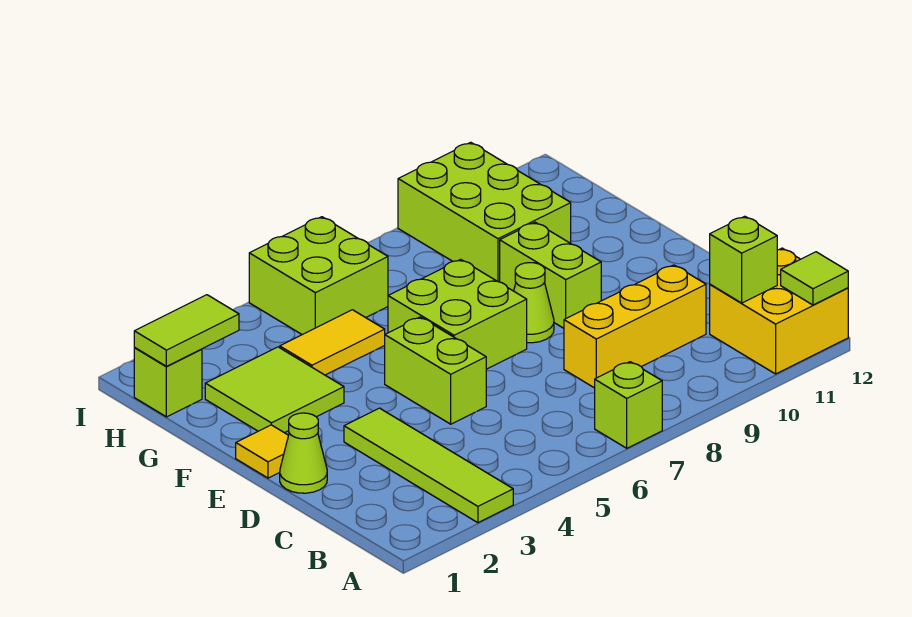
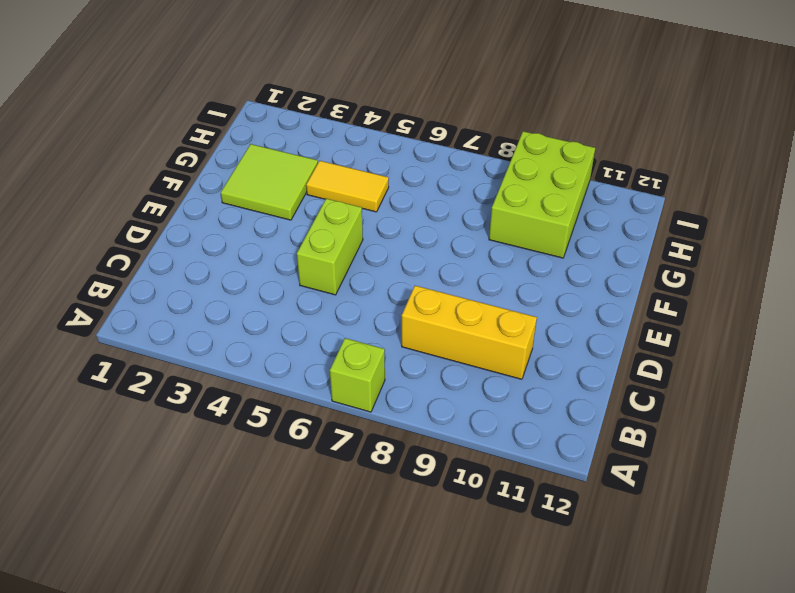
none -> lime tile A3:D3 level 1
none -> yellow brick A11:B12 level 1
none -> lime cone D1 level 1

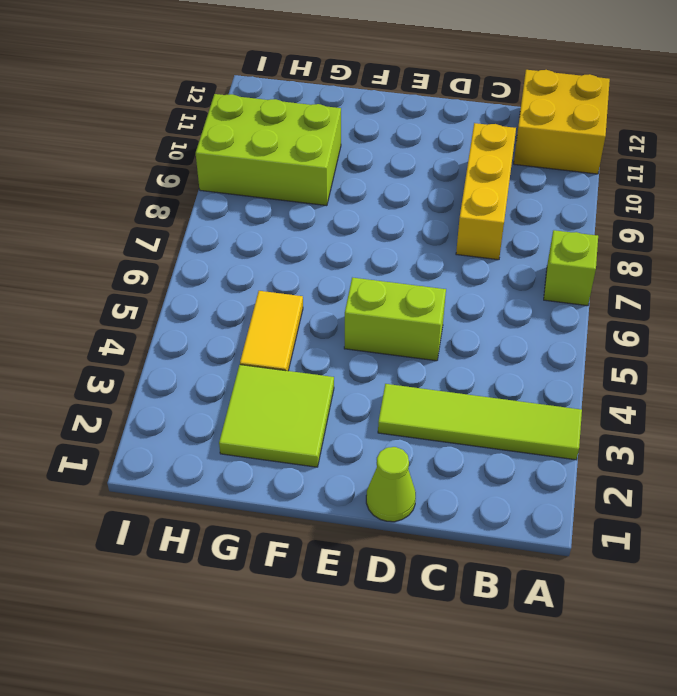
none -> yellow tile E1 level 1
none -> lime brick E6:F7 level 1
none -> lime cone E8 level 1

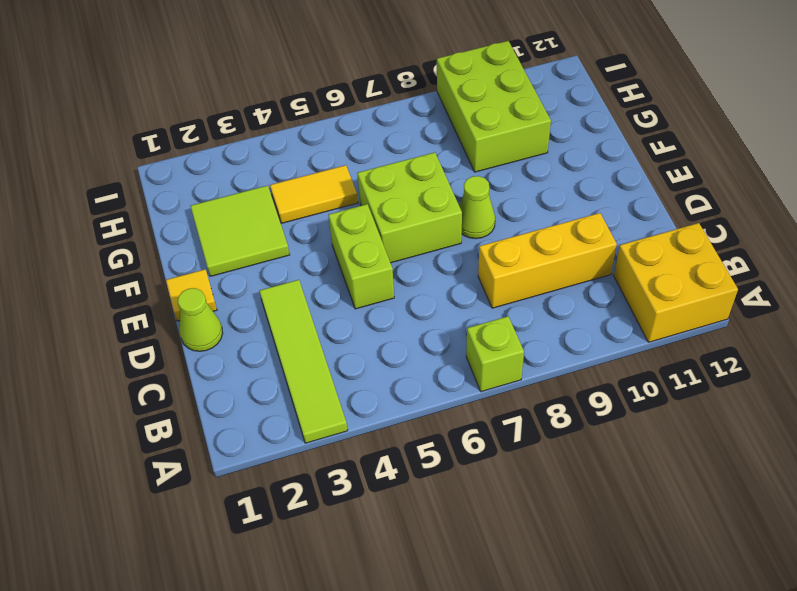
none -> lime brick E9:F9 level 1
none -> lime brick H1 level 1
none -> lime brick H5:I6 level 1

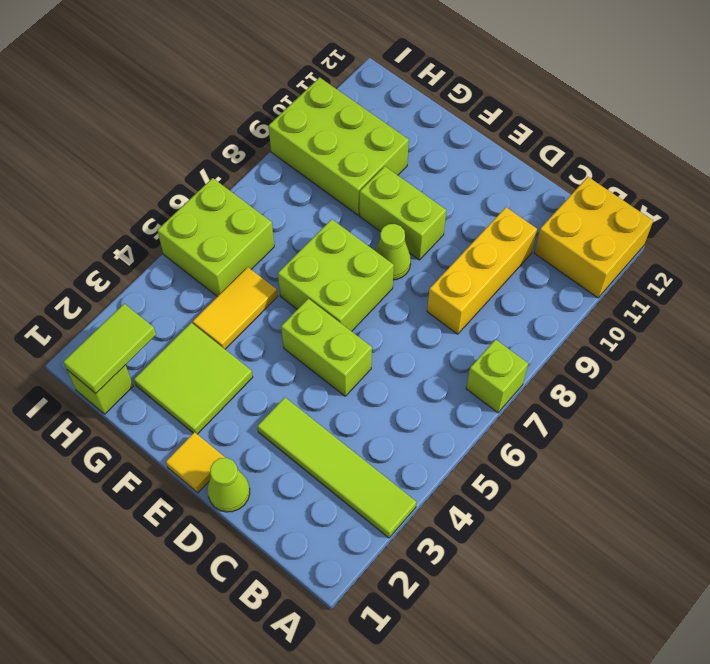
none -> lime tile A12 level 2
none -> lime brick B11 level 2

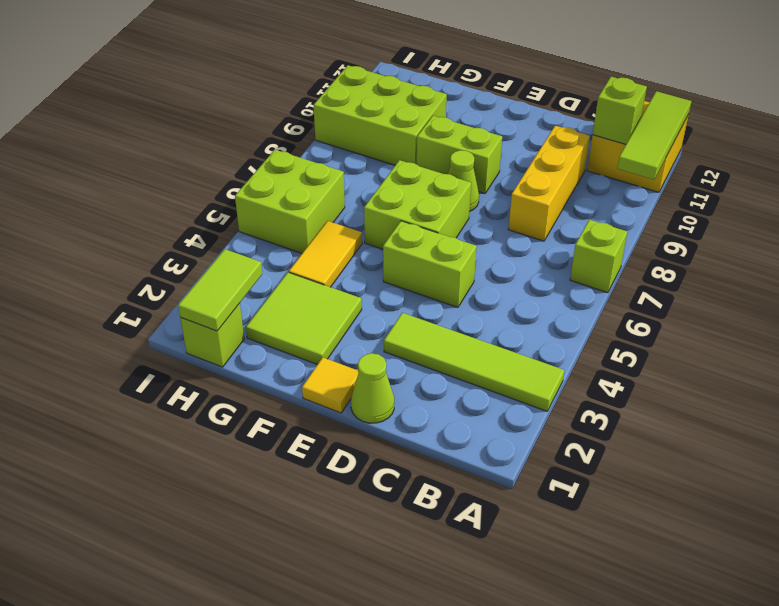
lime tile A10:A12 level 2 -> lime tile A12 level 2

